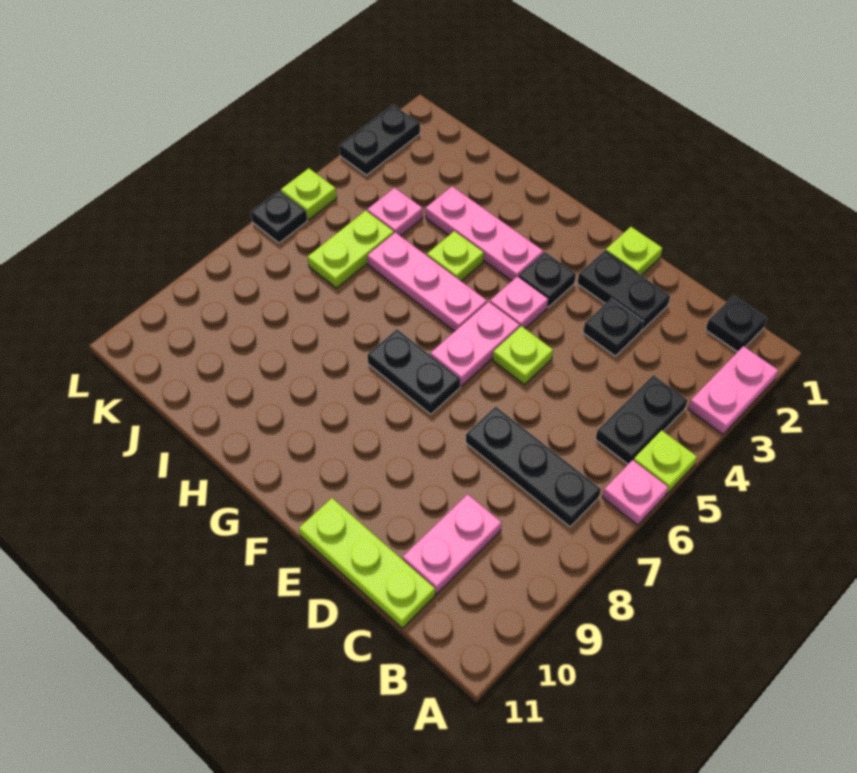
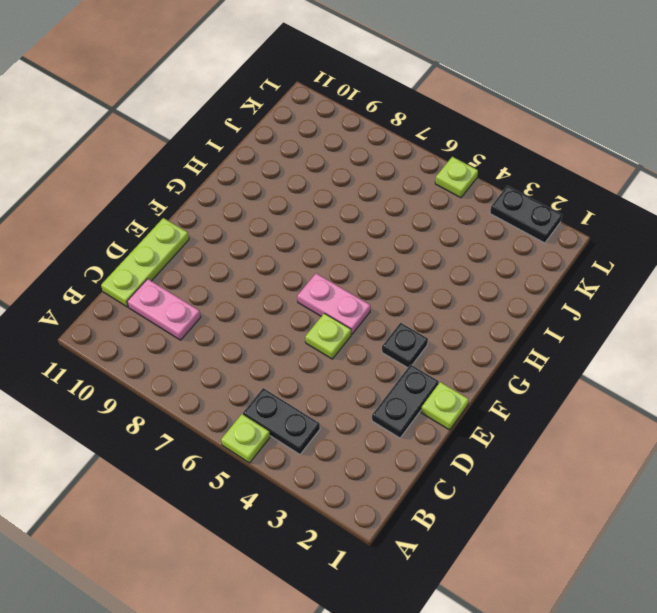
none -> pink plate A2:A3 level 1
none -> pink plate A6 level 1
none -> black plate B1 level 1

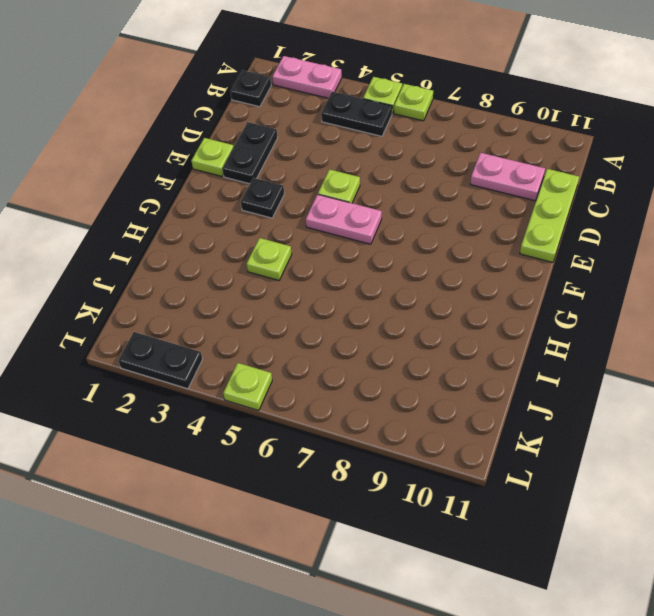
lime plate A6 level 1 -> pink plate A6 level 1
none -> black plate B7:D7 level 1
none -> black plate D3 level 1
none -> pink plate F4 level 1

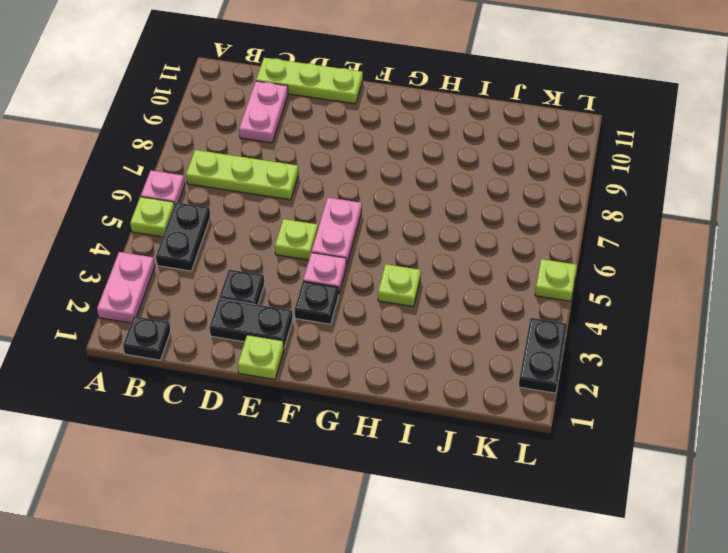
lime plate B7:D7 level 1 -> black plate B7:D7 level 1
none -> black plate F7:G7 level 1
none -> pink plate G3:I3 level 1
none -> pink plate G5:I5 level 1

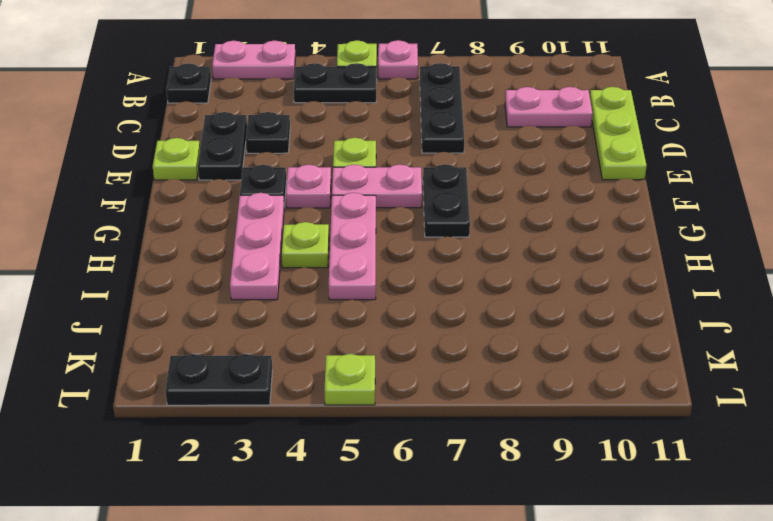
none -> pink plate J4 level 1
none -> lime plate J5:J6 level 1
none -> black plate L6 level 1

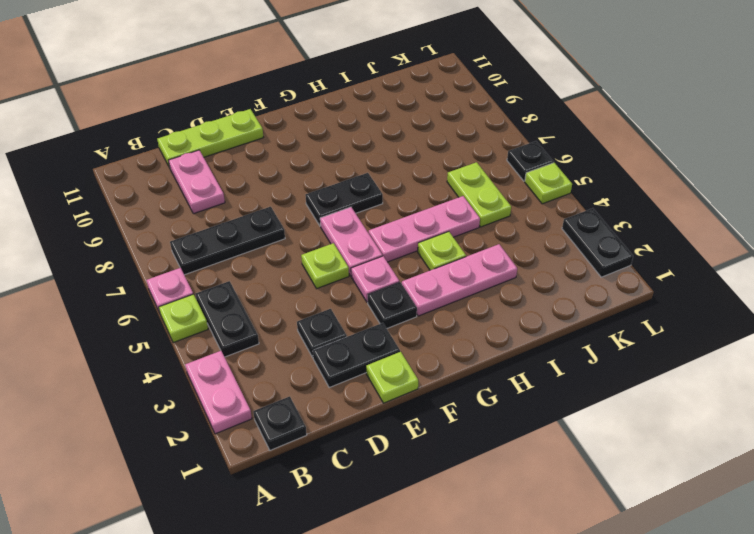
none -> pink plate J4 level 1

